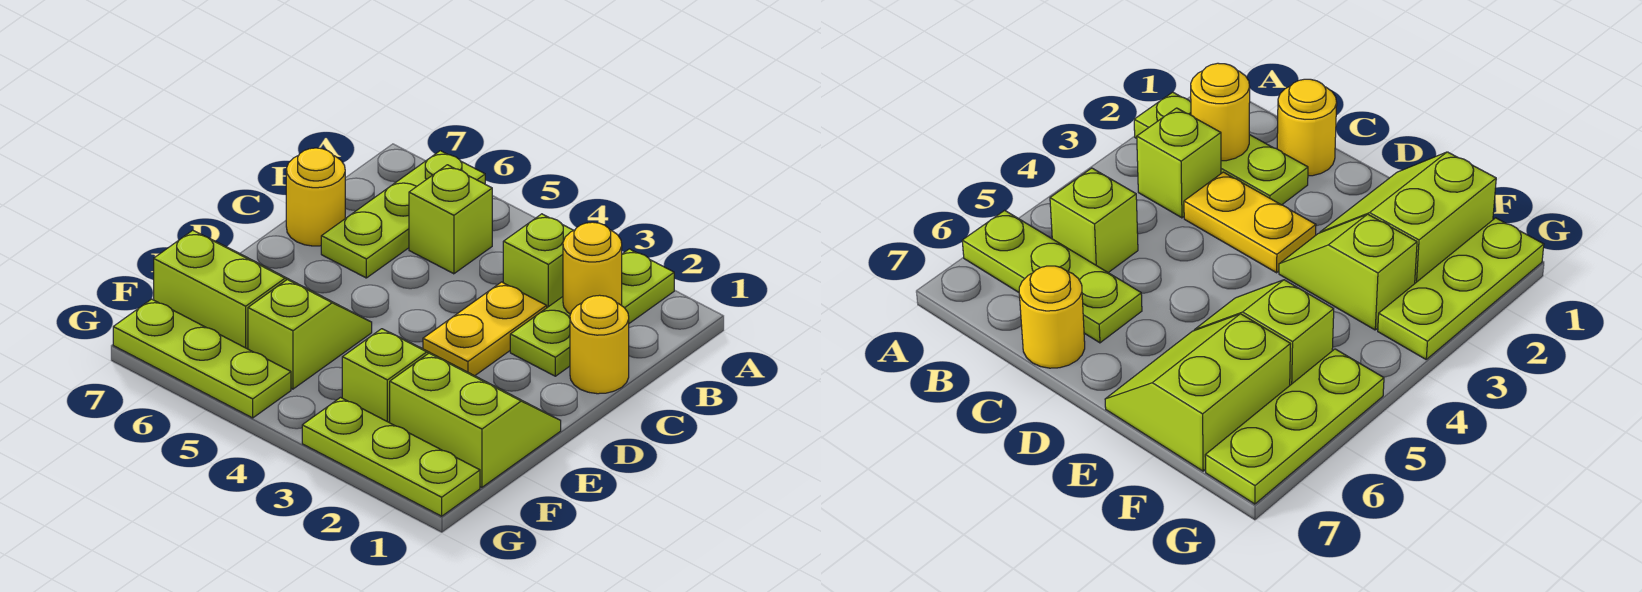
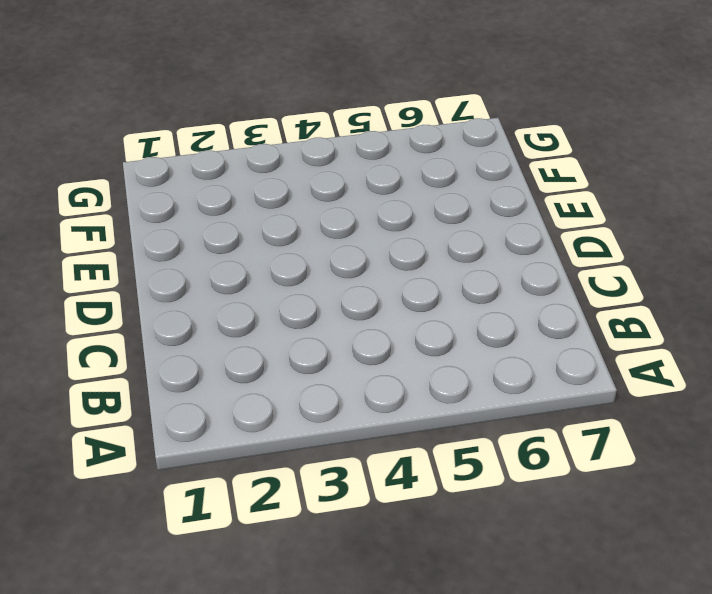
none -> lime plate A2:C2 level 1
none -> lime plate A6:C6 level 1
none -> lime brick B3 level 1

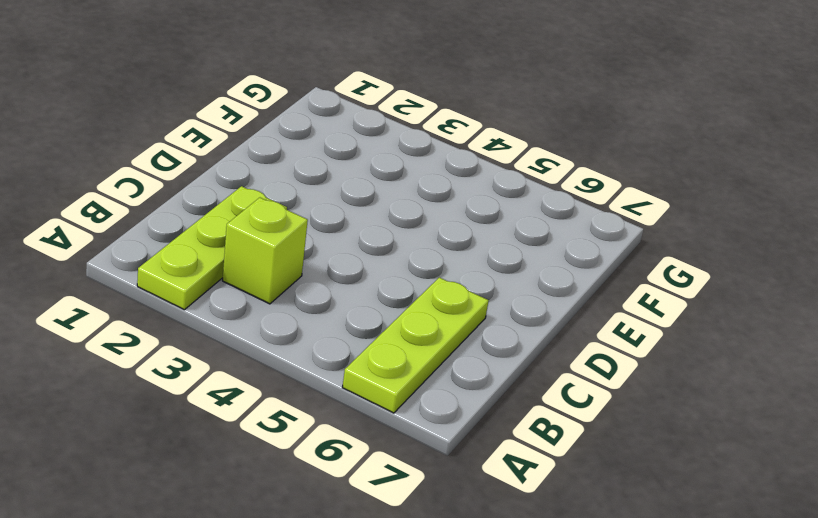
none -> lime brick B5 level 1
none -> yellow round brick C1 level 1
none -> yellow plate C3:D3 level 1

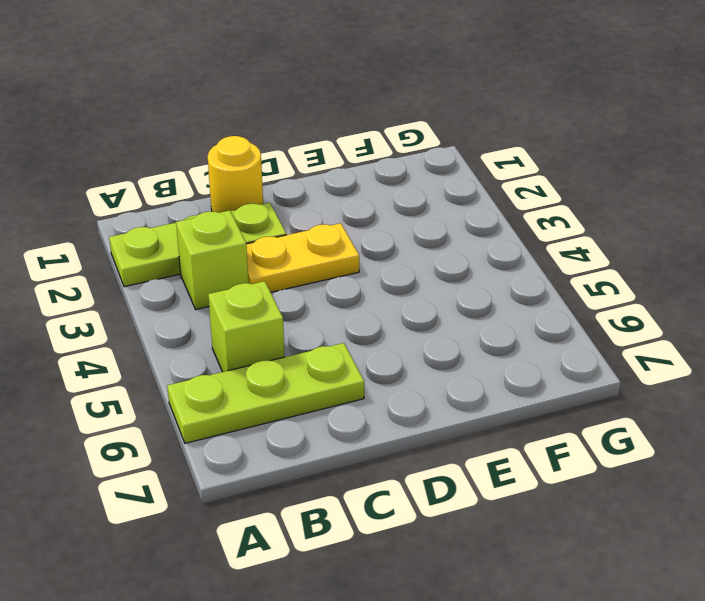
none -> yellow round brick C7 level 1
none -> lime slope E1:F2 level 1 top F
none -> lime slope E3:F3 level 1 top F

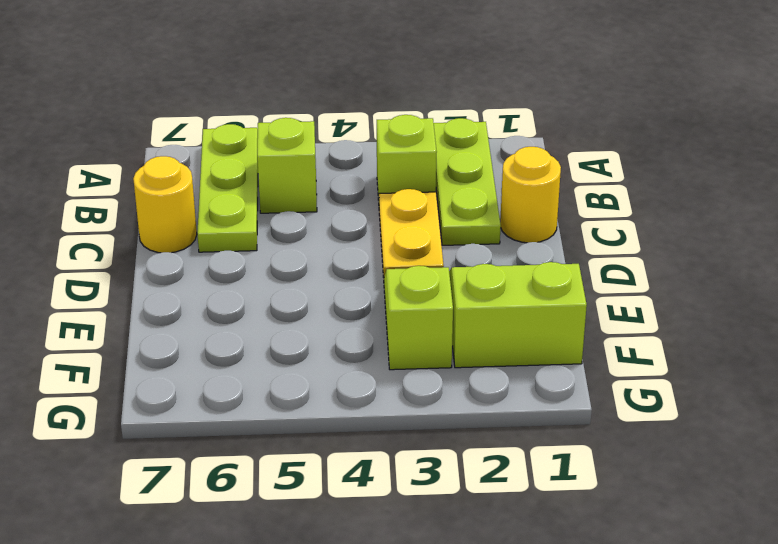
none -> lime slope E5:F5 level 1 top F
none -> lime slope E6:F7 level 1 top F
none -> lime plate G1:G3 level 1

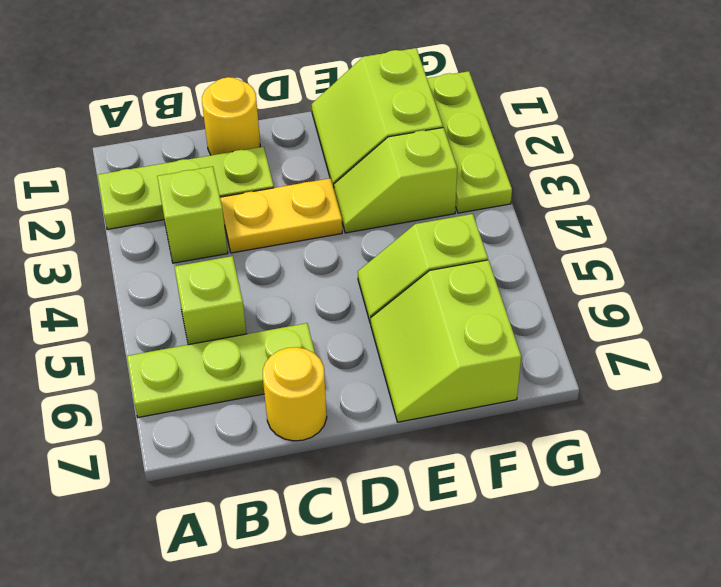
none -> lime plate G5:G7 level 1
none -> yellow round brick B2 level 2

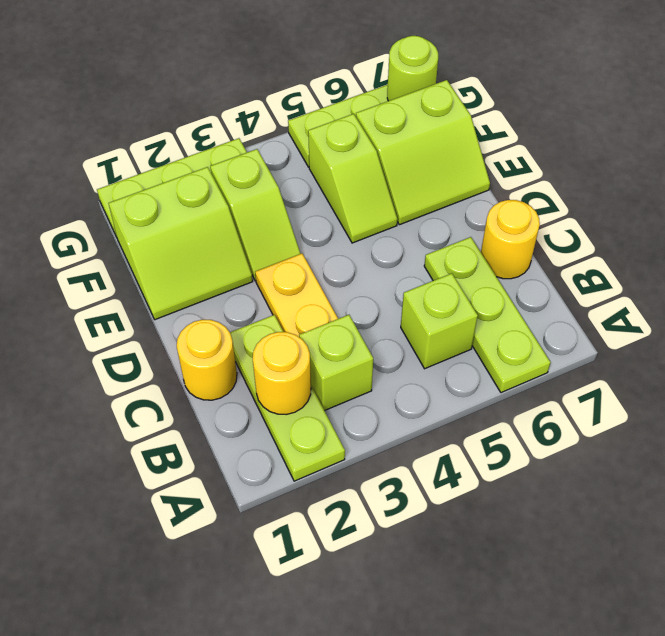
lime round brick G7 level 2 -> none

